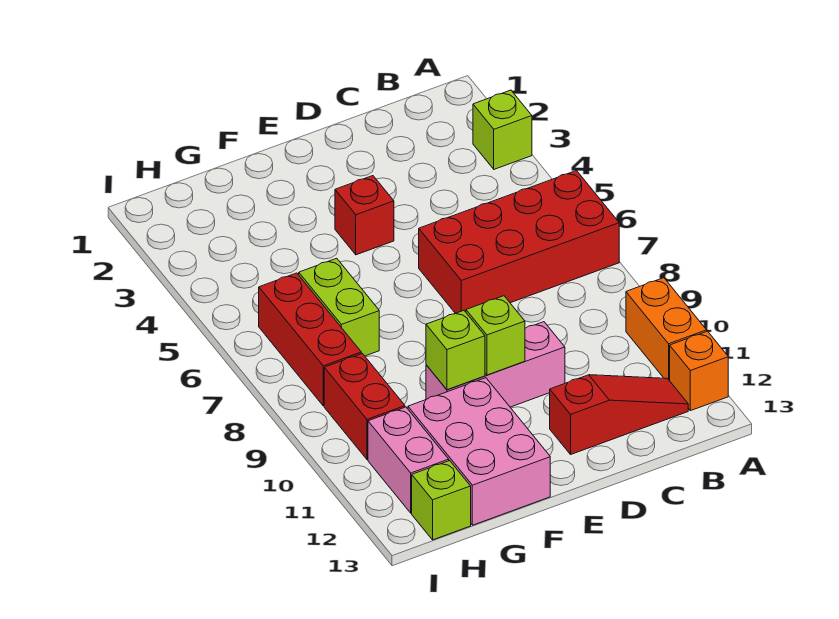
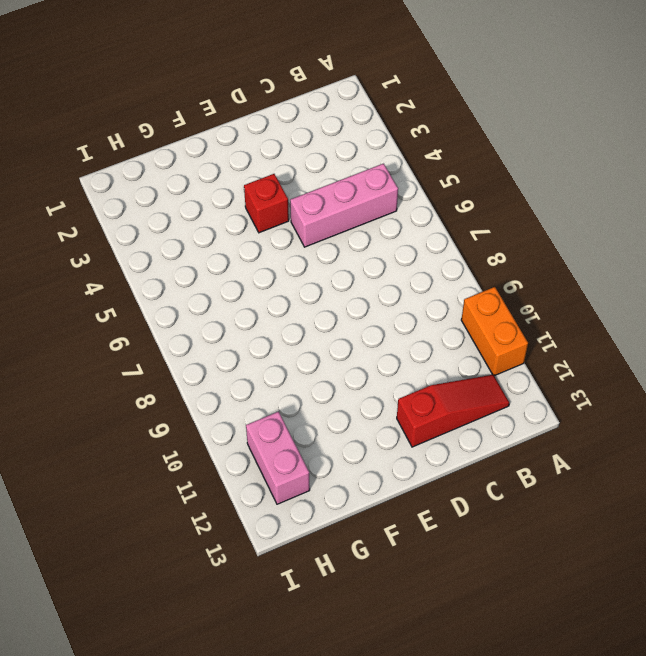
pink brick B5:D5 level 1 -> pink brick D10:F10 level 1
none -> lime brick A3 level 1
none -> red brick A6:D7 level 1
none -> orange brick A12 level 1

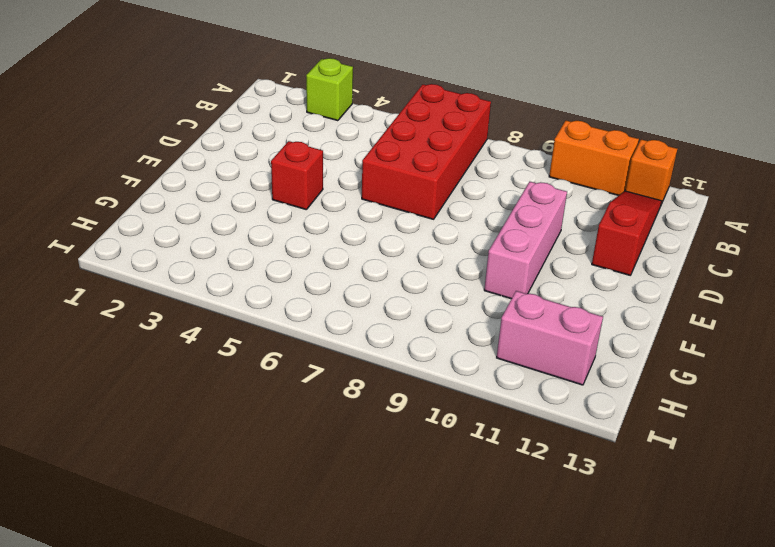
none -> pink brick F11:G13 level 1
none -> lime brick G6:G7 level 1
none -> red brick H6:H8 level 1

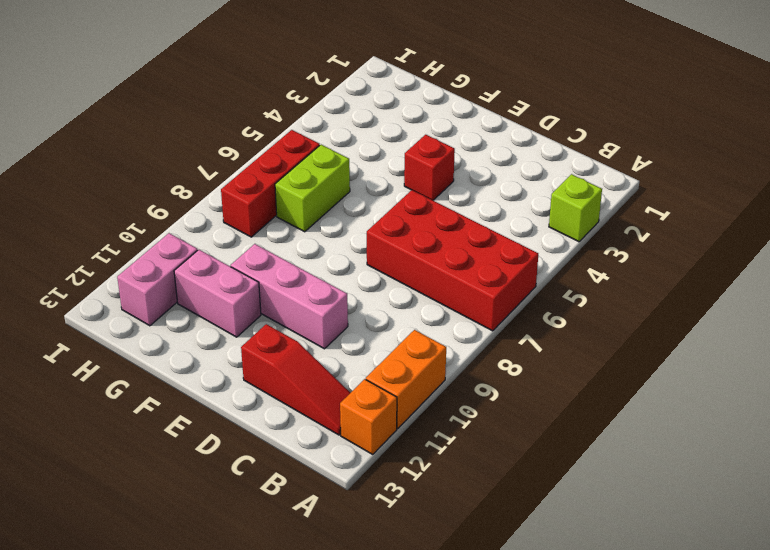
pink brick F11:G11 level 1 -> pink brick F11:G13 level 1
none -> red brick H9:H10 level 1
none -> lime brick H13 level 1
none -> lime brick E10 level 2

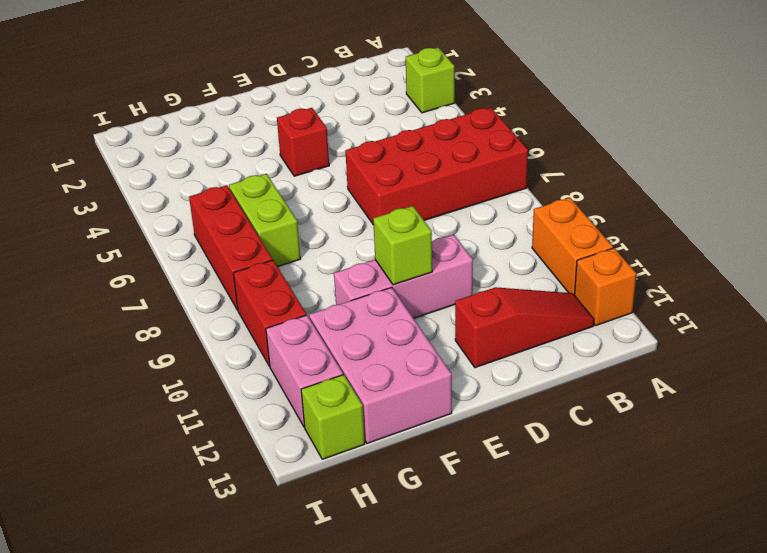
none -> lime brick F10 level 2

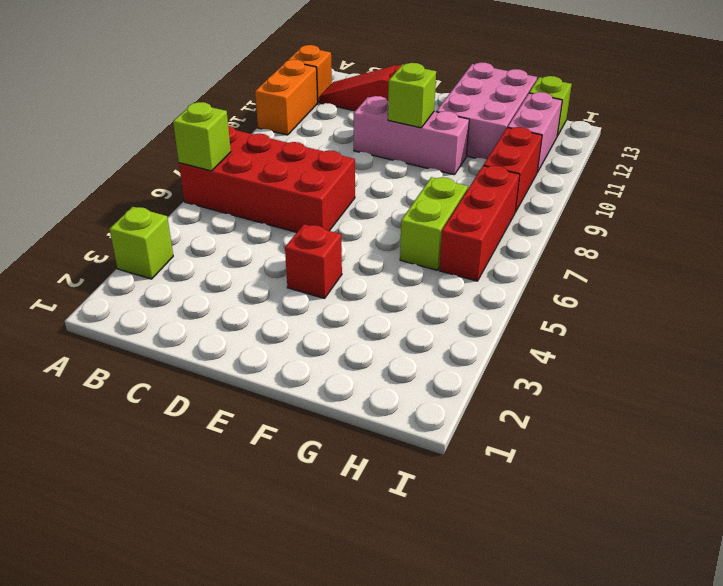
lime brick A6 level 2 -> lime brick F10 level 2

